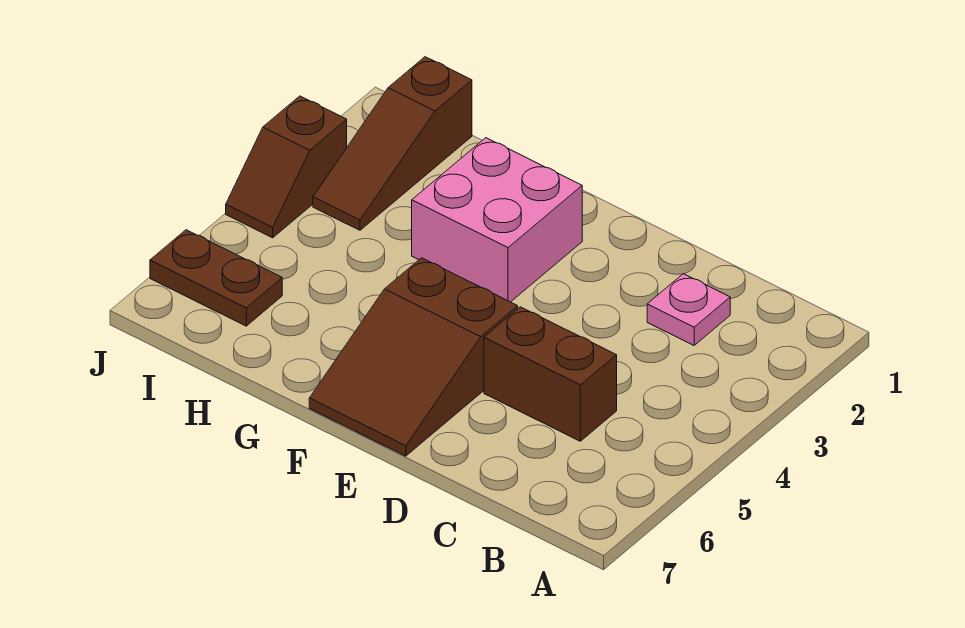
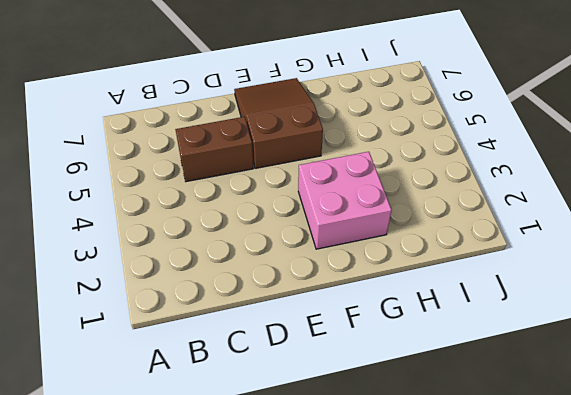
none -> pink plate C2 level 1
none -> brown slope I1:I3 level 1 top 1

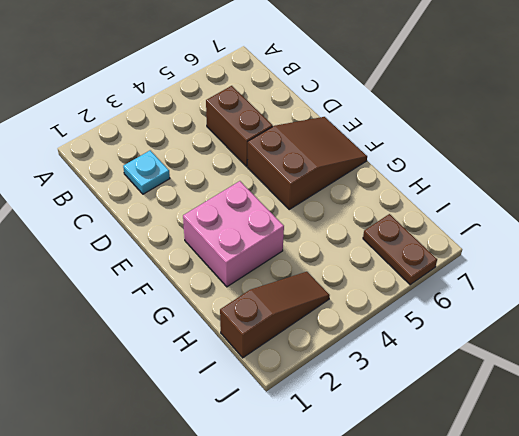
cyan plate C2 level 1 -> pink plate C2 level 1
none -> brown slope J3:J4 level 1 top 3

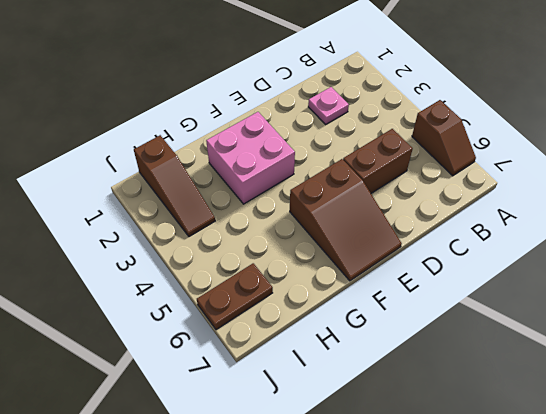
brown slope A5:A6 level 1 top 5 -> brown slope J3:J4 level 1 top 3

